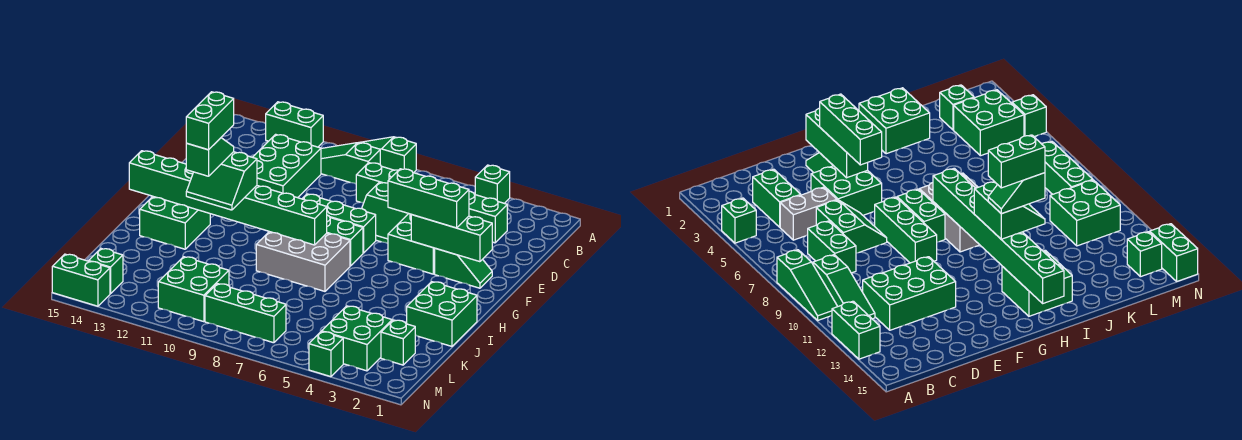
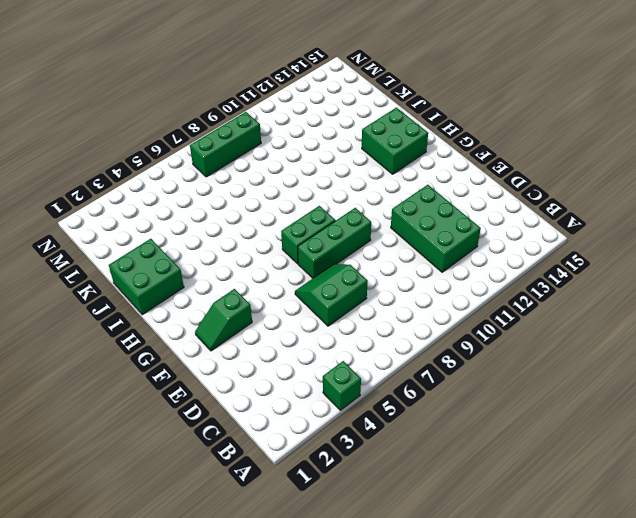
none -> green slope A8:A10 level 1 top 8
none -> green brick A12:A13 level 1
none -> green slope B9:B11 level 1 top 9

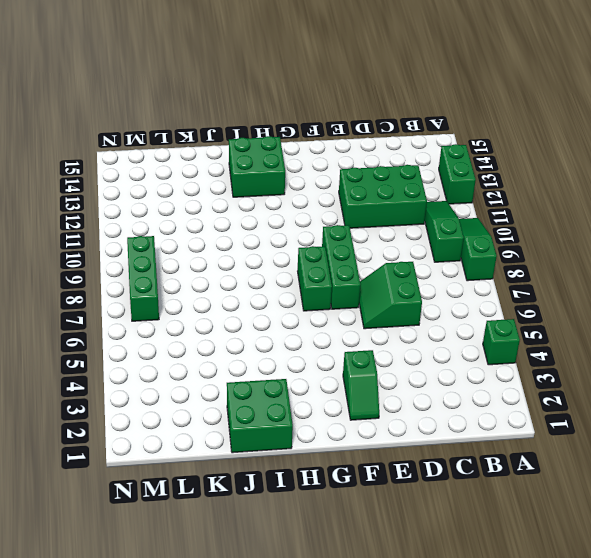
none -> green brick C3:C4 level 1
none -> grey brick C5:D5 level 1
none -> green brick C7:C8 level 1

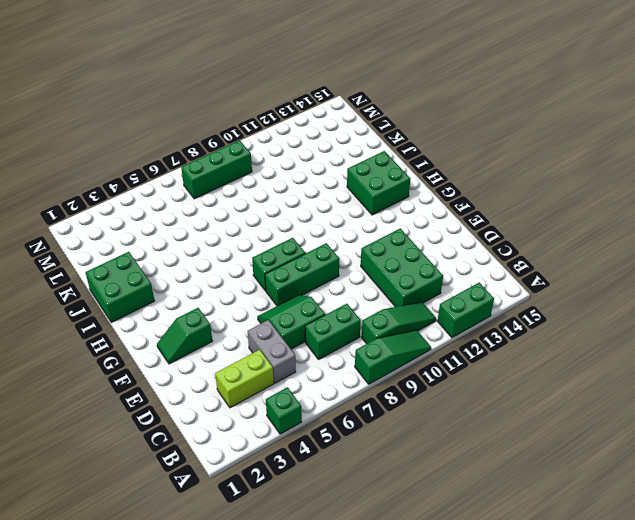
lime brick C3:C4 level 1 -> green brick C3:C4 level 1
none -> green brick E4:F5 level 1
none -> grey brick H7:I9 level 1
none -> green brick L2 level 1

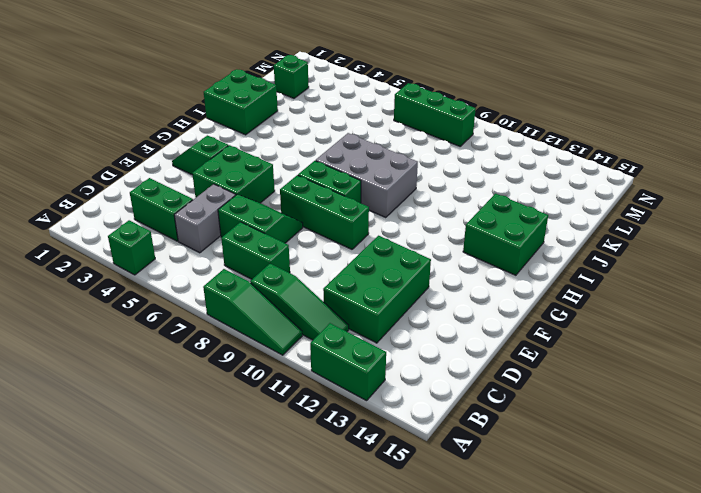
none -> green brick L3:M4 level 1
none -> green brick L10:M11 level 1
none -> green brick M14 level 1

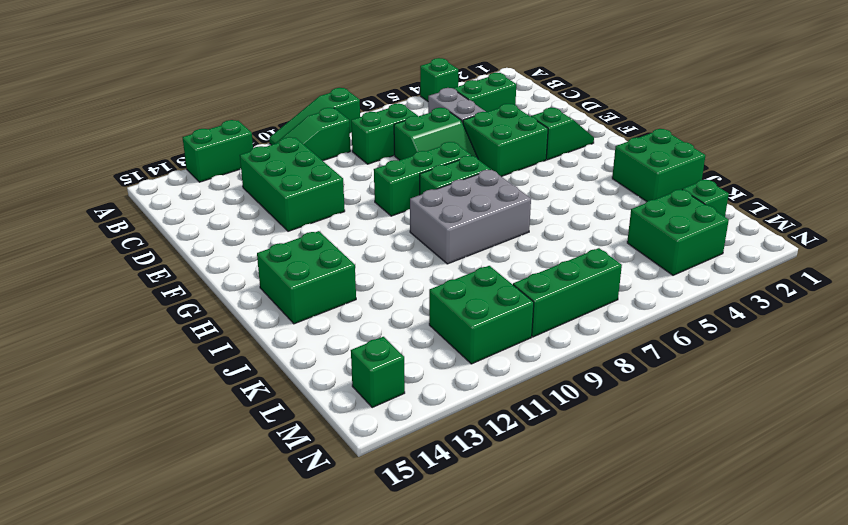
none -> green brick N4 level 1
none -> green brick N14:N15 level 1
none -> green brick F2:F4 level 2

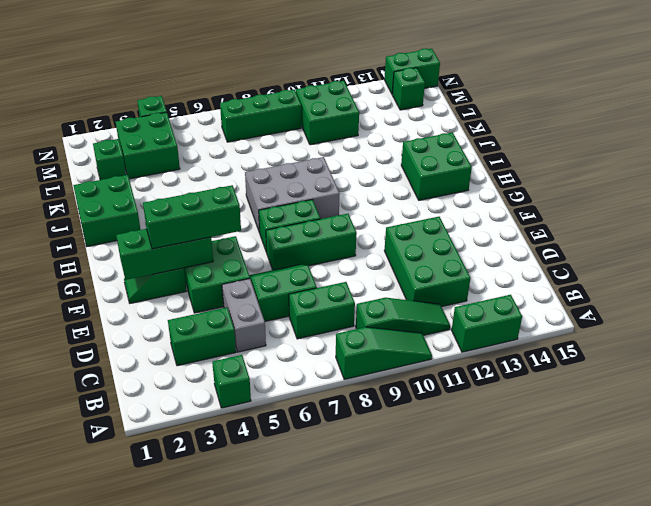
none -> green brick H8:H15 level 2
none -> green slope H11:I12 level 3 top H
none -> green slope H12:I12 level 4 top I

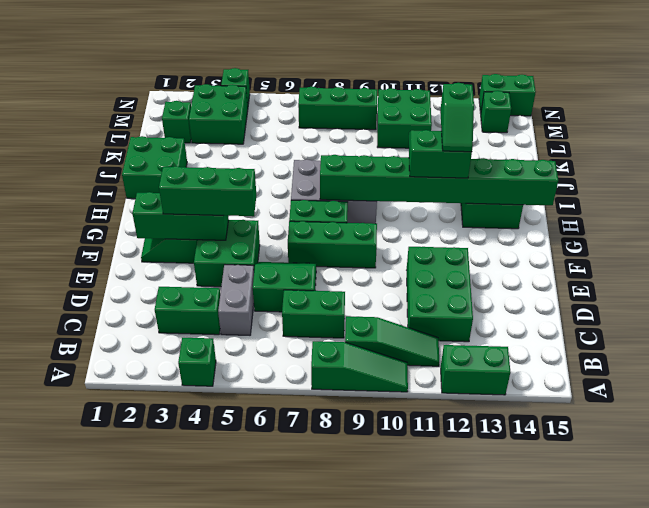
none -> green brick H12:I12 level 5

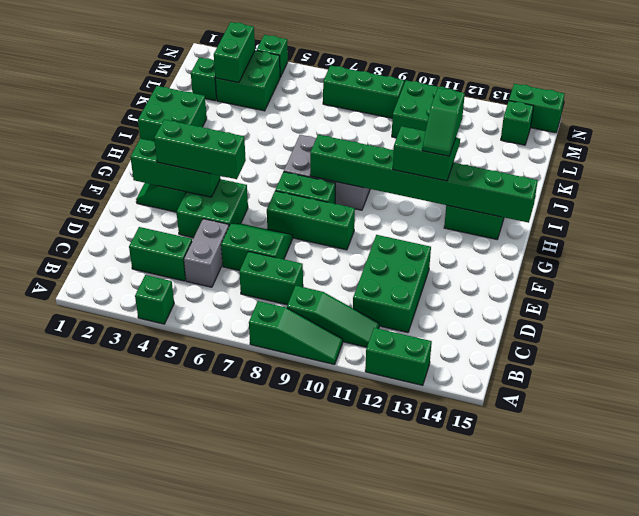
green brick L3:M3 level 2 -> green brick H12:I12 level 5

